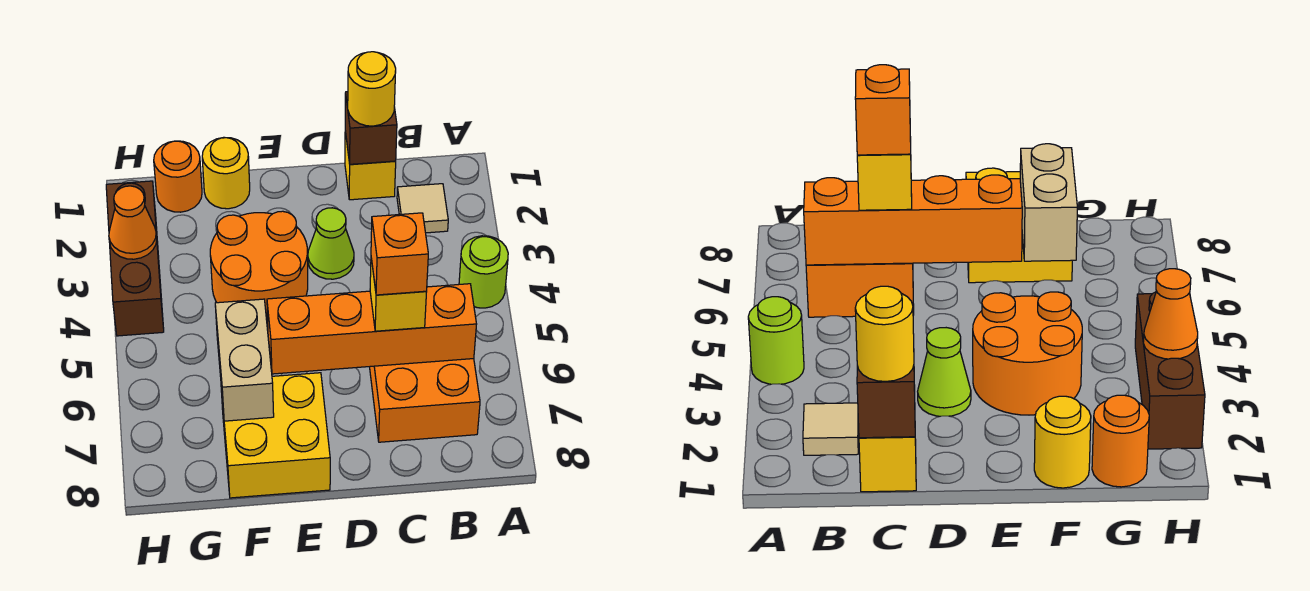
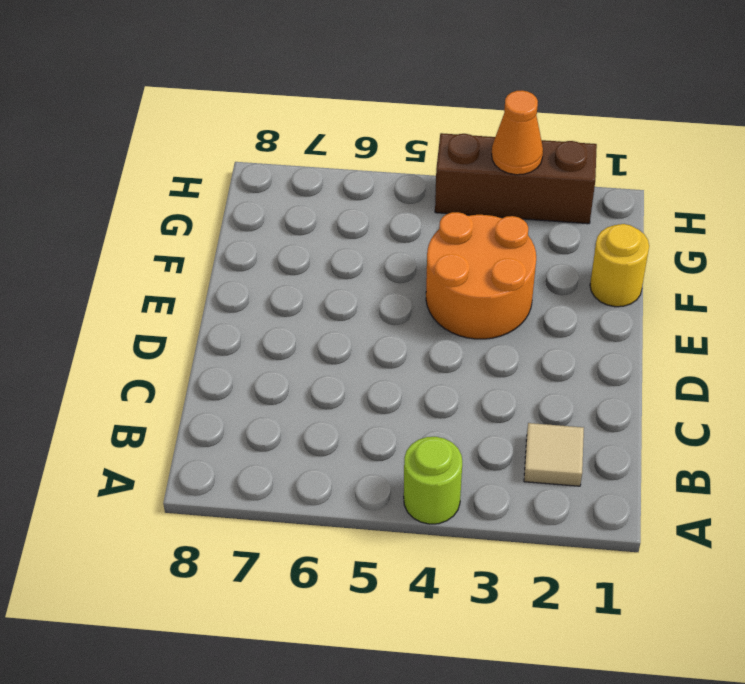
none -> orange brick B6:C7 level 1
none -> yellow brick C1 level 1
none -> lime cone D3 level 1

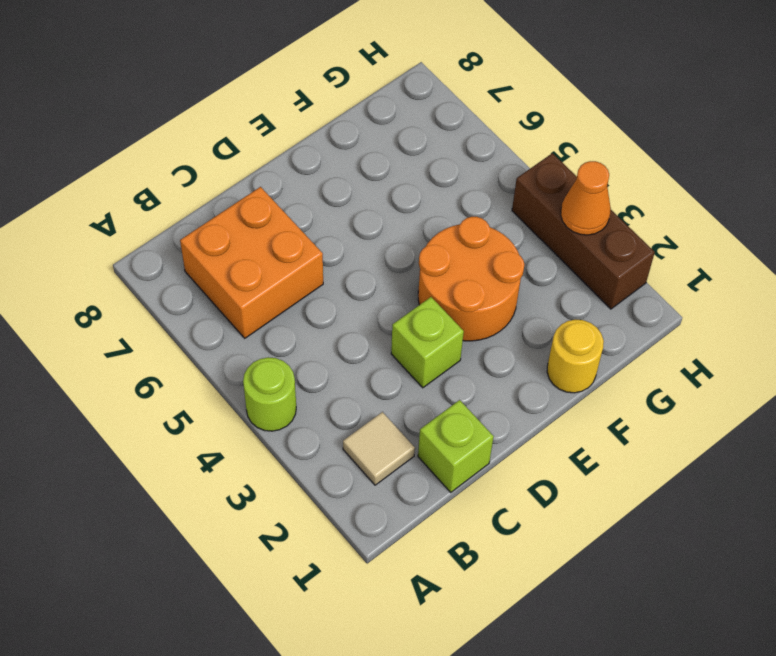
lime brick C1 level 1 -> yellow brick C1 level 1
lime brick D3 level 1 -> lime cone D3 level 1
none -> yellow brick E7:F8 level 1
none -> orange round brick G1 level 1
none -> orange brick B6:E6 level 2

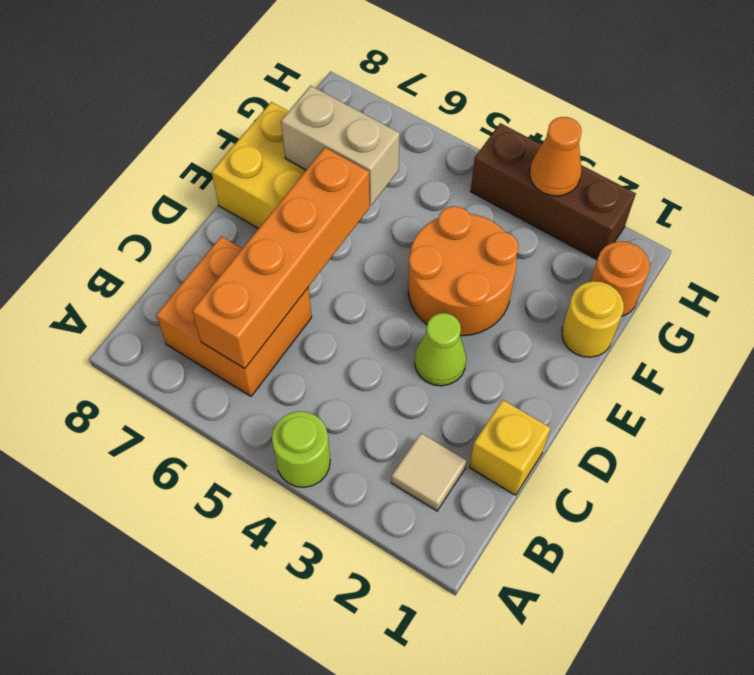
none -> brown brick C1 level 2
none -> yellow round brick C1 level 3
none -> yellow brick C6 level 3

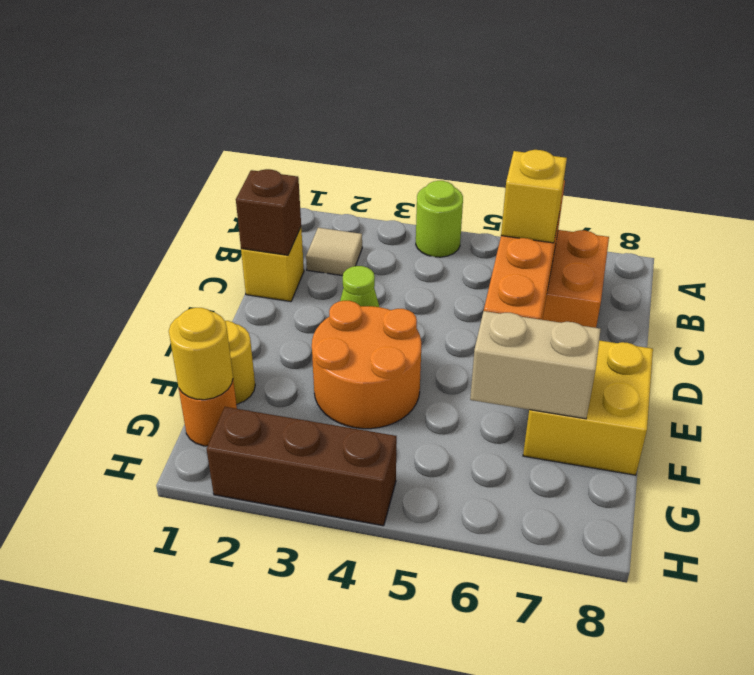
yellow round brick G1 level 2 -> yellow round brick C1 level 3
none -> orange cone H3 level 2
none -> orange brick C6 level 4

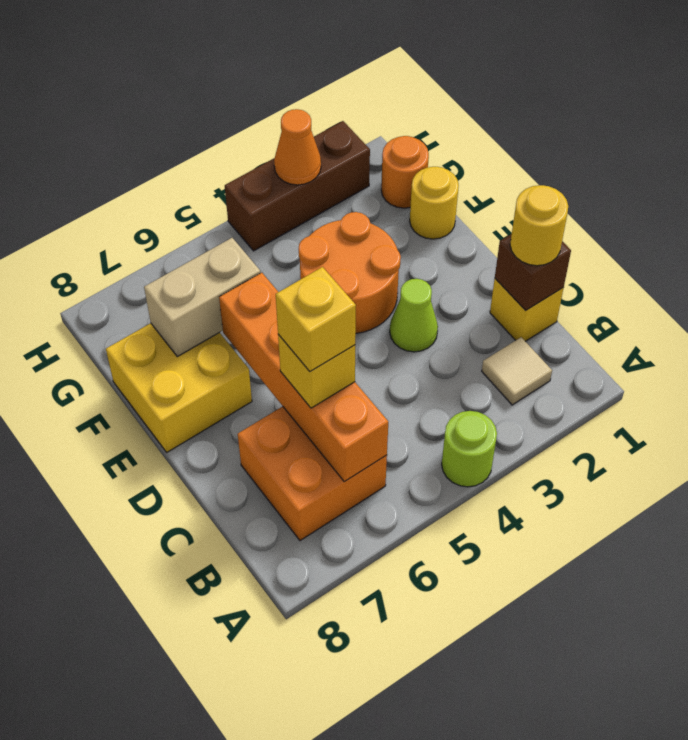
yellow brick C6 level 4 -> orange brick C6 level 4

